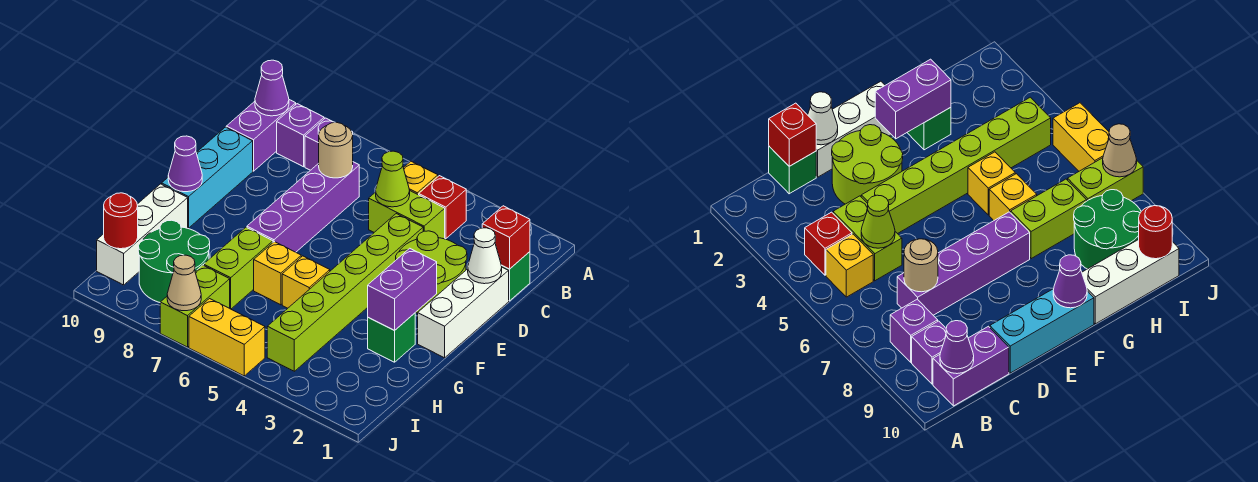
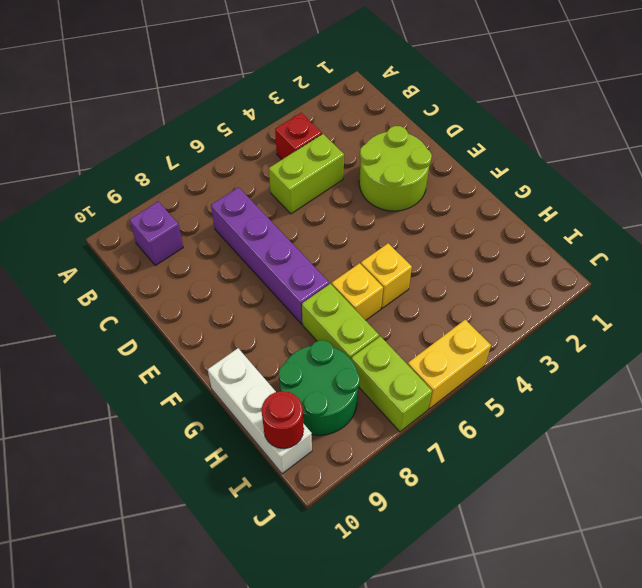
none -> yellow brick B5 level 1
none -> purple brick B8 level 1
none -> purple brick B10:C10 level 1

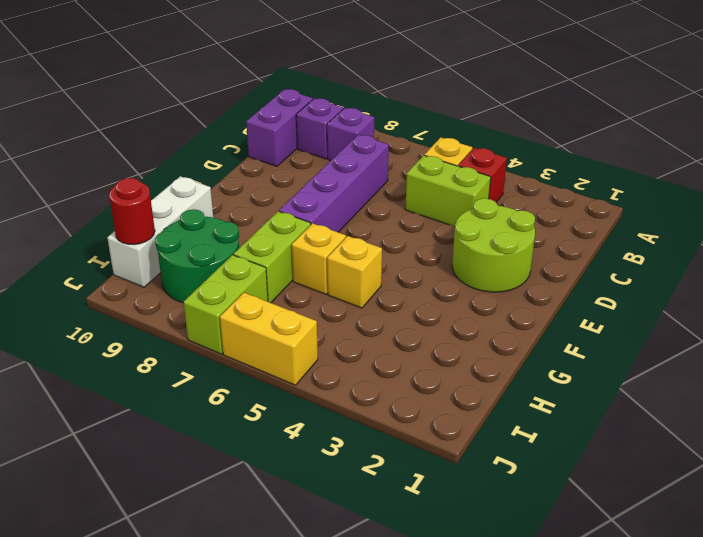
none -> green brick C1 level 1
none -> white brick D1:F1 level 1
none -> lime brick D4:I4 level 1

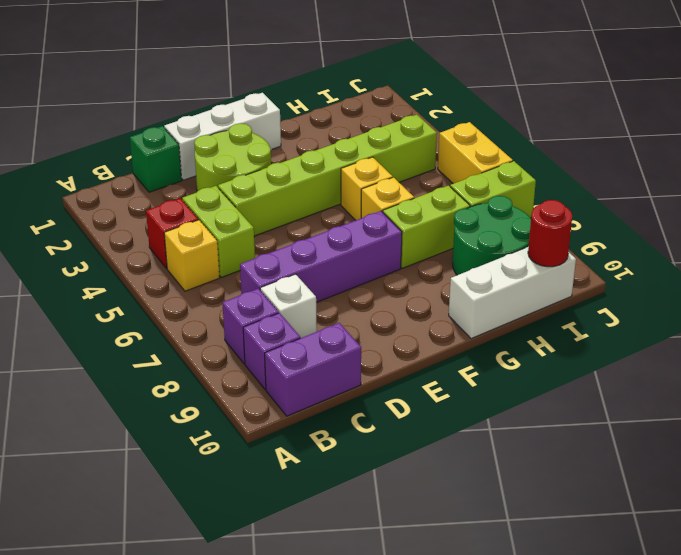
white brick C8 level 1 -> none
none -> cyan brick D10:F10 level 1
none -> green brick G2 level 1
none -> purple cone B10 level 2

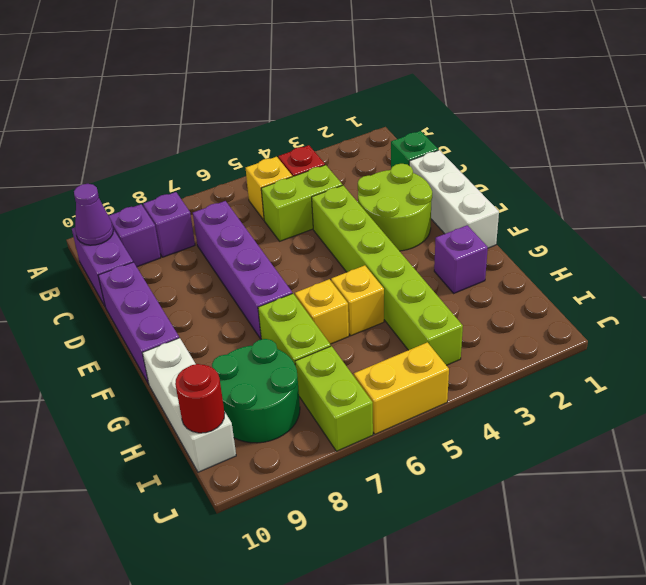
purple brick D10:F10 level 1 -> cyan brick D10:F10 level 1
purple brick G2 level 1 -> green brick G2 level 1
none -> red brick C1 level 2
none -> lime cone C5 level 2
none -> tan round brick C7 level 2

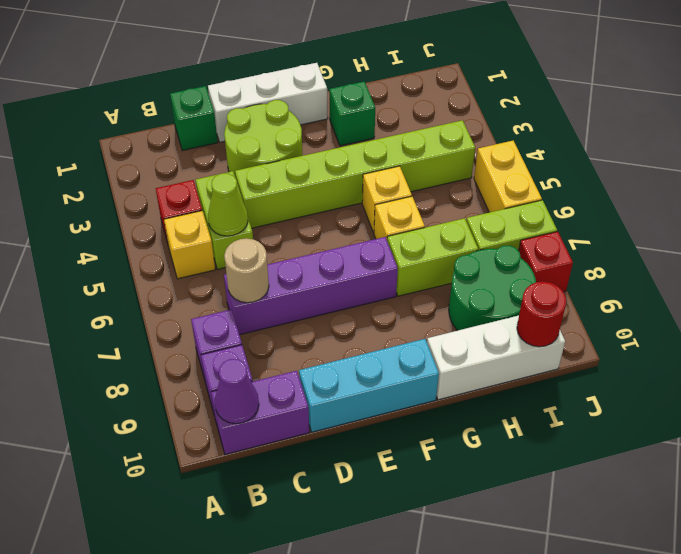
red brick J8 level 1 -> red brick C1 level 2
none -> white cone D1 level 2
none -> purple brick F2:G2 level 2
none -> purple cone F10 level 2

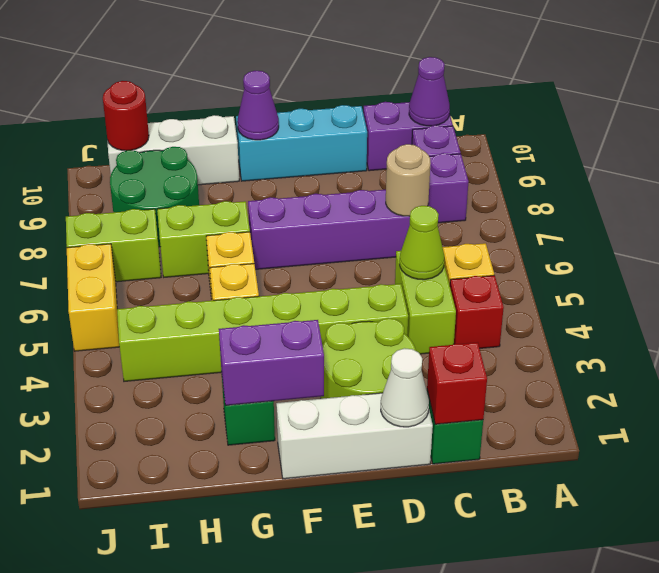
none -> tan cone J7 level 2

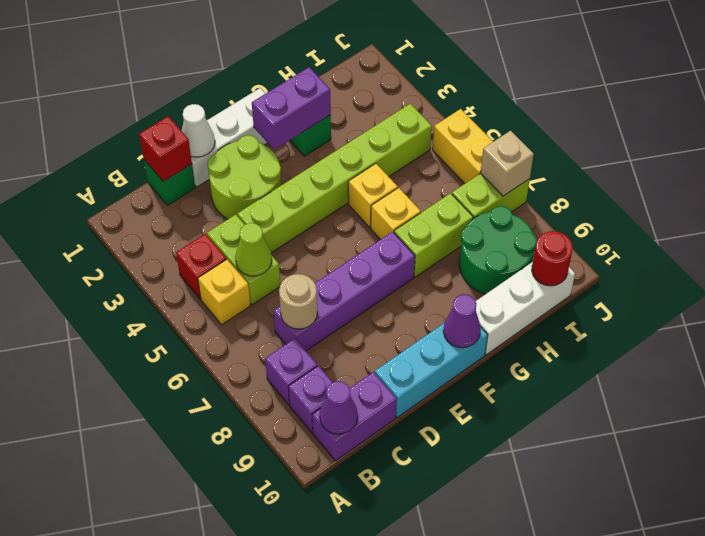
tan brick J7 level 2 -> tan cone J7 level 2

